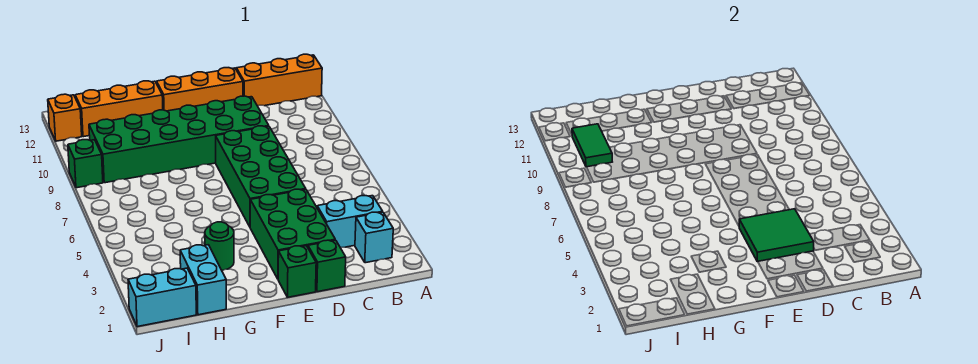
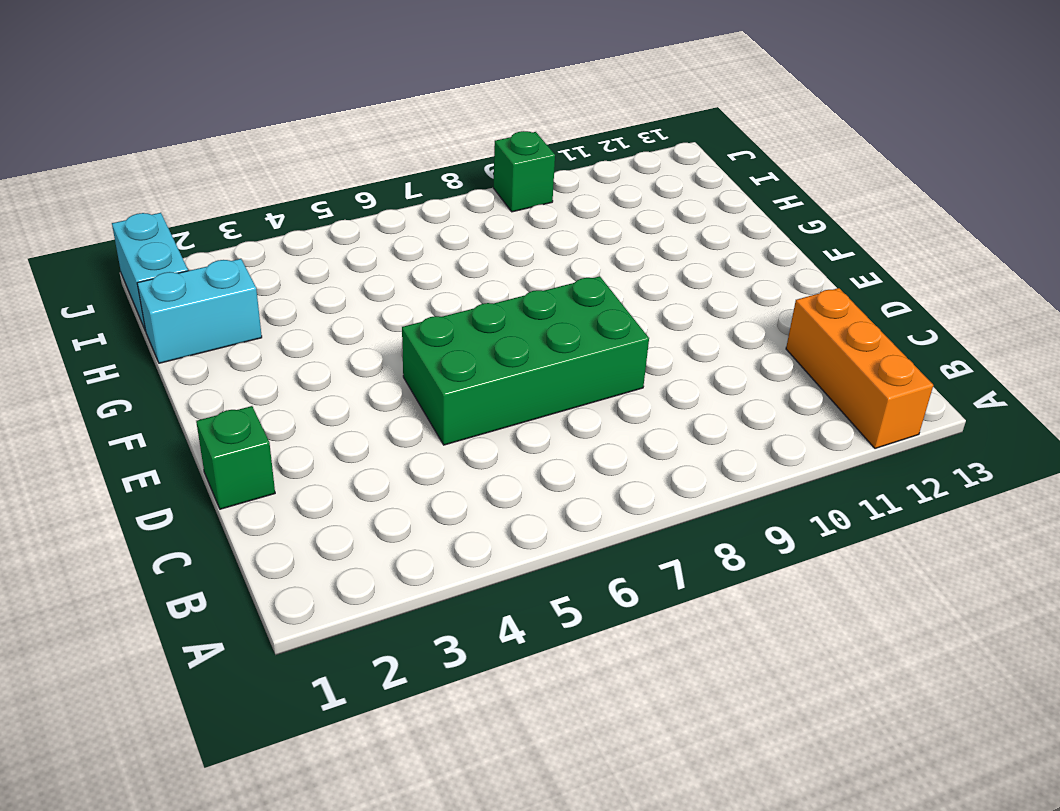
none -> cyan brick B2 level 1
none -> cyan brick B3:C3 level 1
none -> green brick D2:E4 level 1

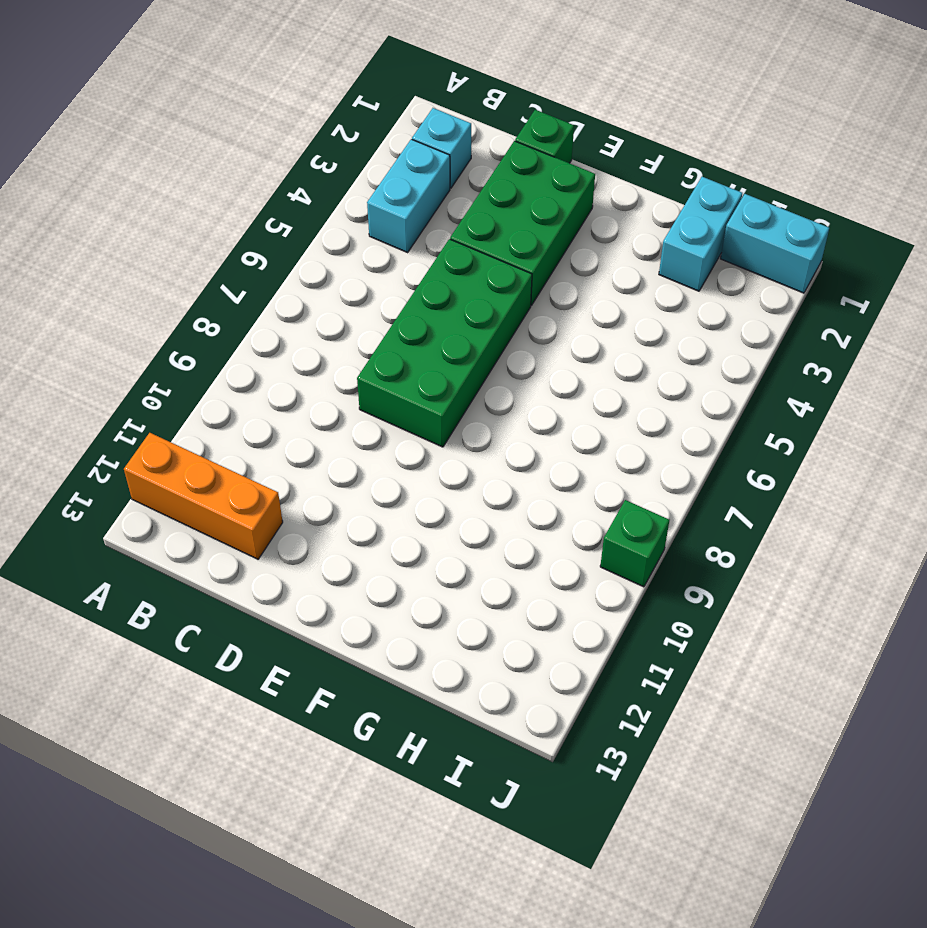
cyan brick B3:B4 level 1 -> cyan brick B3:C3 level 1
none -> green brick D9:I10 level 1
none -> orange brick D12:F12 level 1
none -> green brick E1 level 1

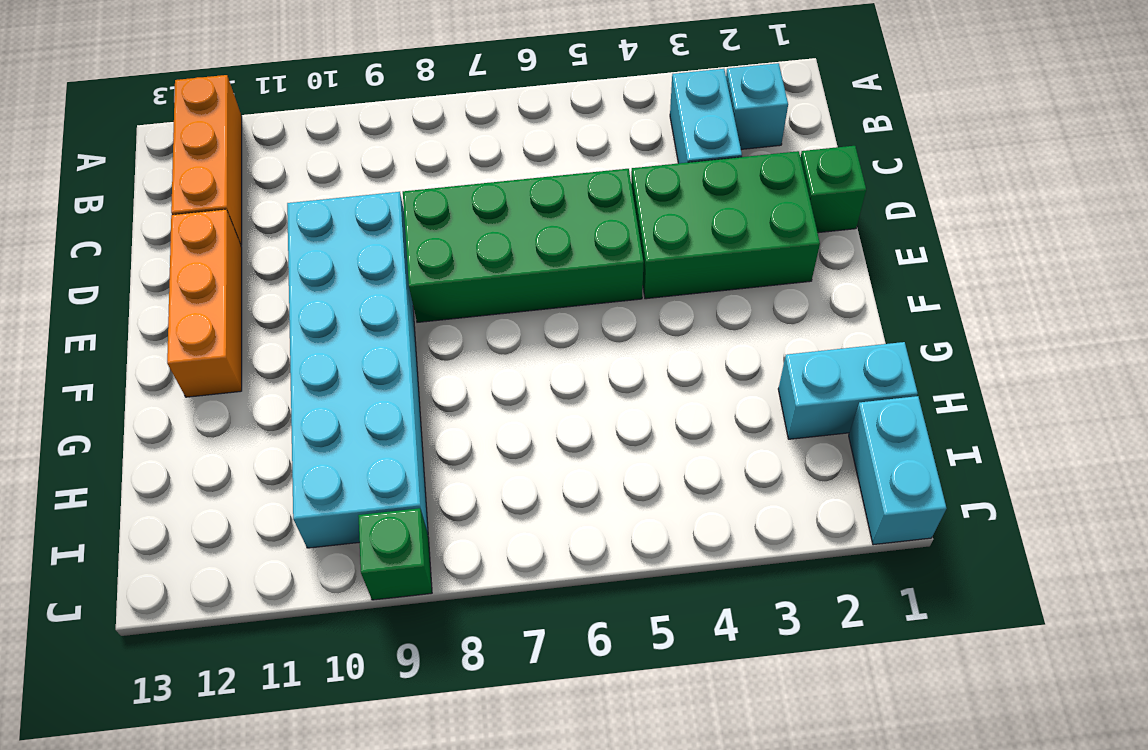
cyan brick D9:I10 level 1 -> green brick D9:I10 level 1
none -> green brick E1 level 1
none -> green round brick G3 level 1
none -> orange brick G12:I12 level 1

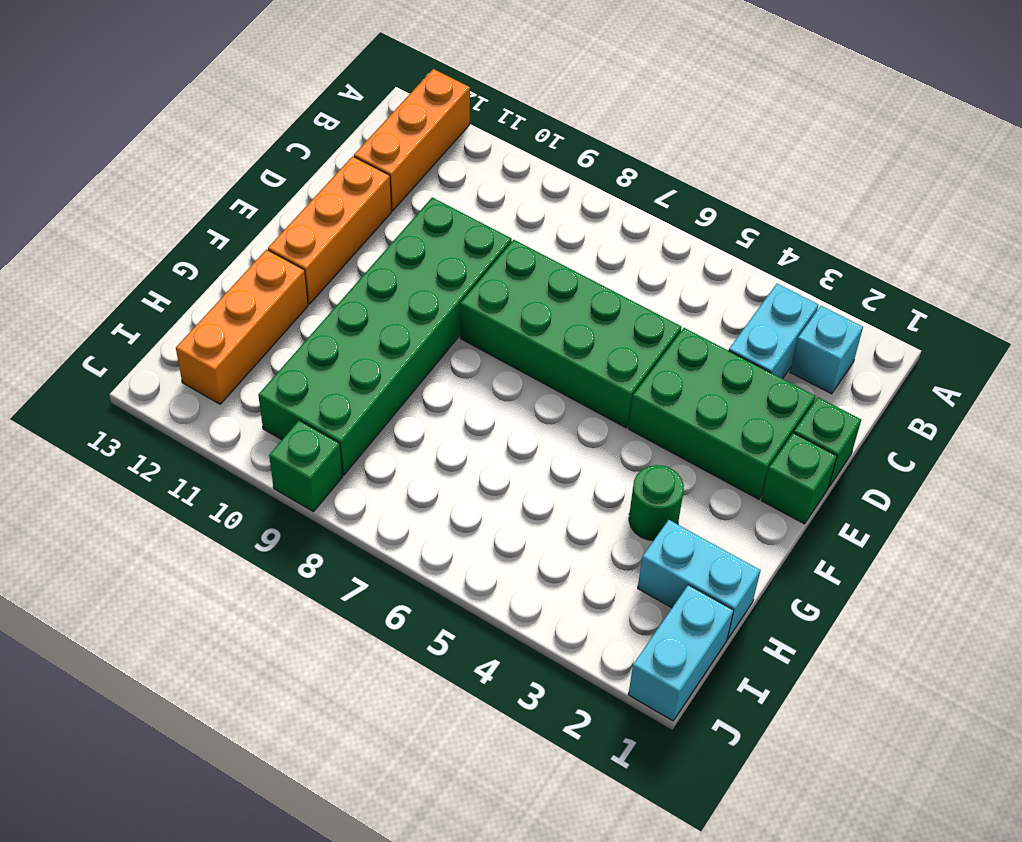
none -> orange brick J12 level 1
none -> green tile D3:E4 level 2
none -> green tile I10:I11 level 2

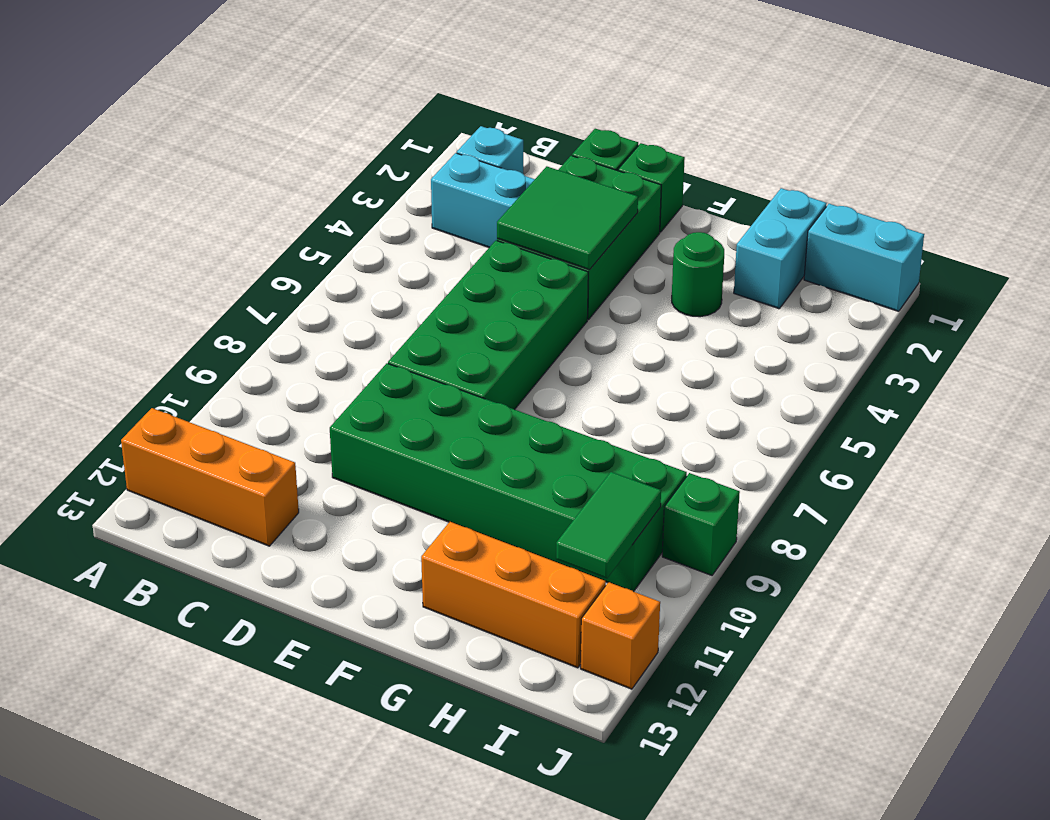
none -> orange brick D12:F12 level 1

